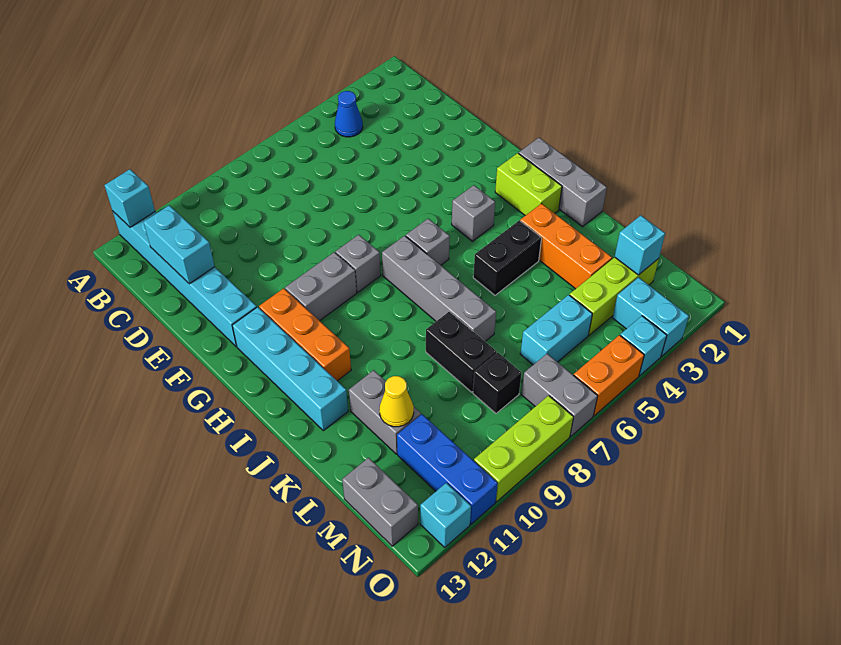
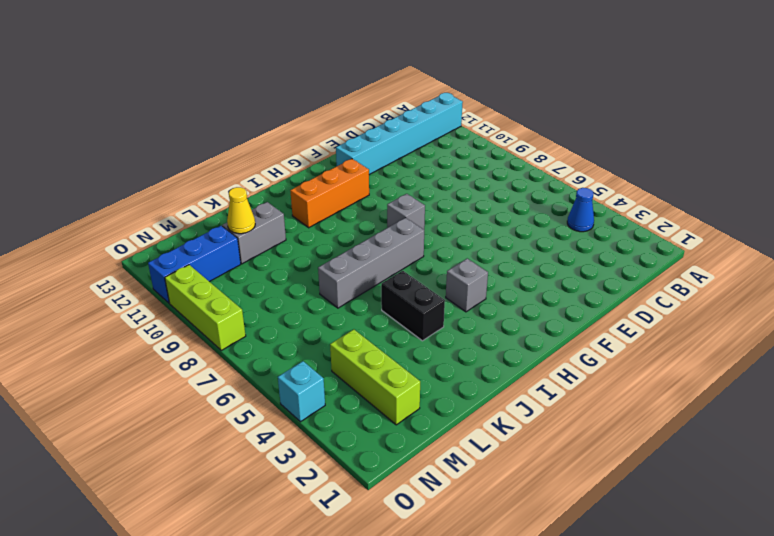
none -> grey brick G9:G10 level 1
none -> cyan brick G12:J12 level 1
none -> grey brick H1:J1 level 1
none -> lime brick H2:I2 level 1

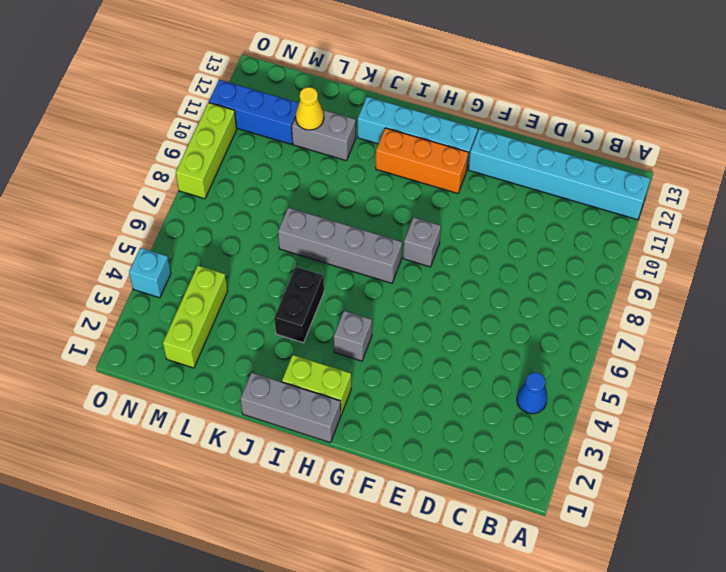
none -> grey brick G9:G10 level 1
none -> grey brick H6 level 1
none -> orange brick J3:L3 level 1
none -> black brick K8:L8 level 1

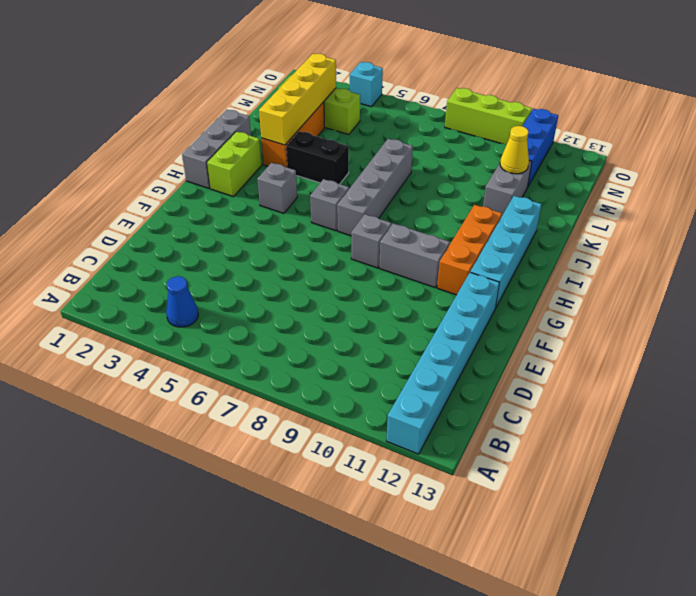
yellow brick J3:M3 level 2 -> none
none -> black brick K8:L8 level 1
none -> cyan brick M5:M6 level 1
none -> black brick M8 level 1
none -> grey brick M13:N13 level 1

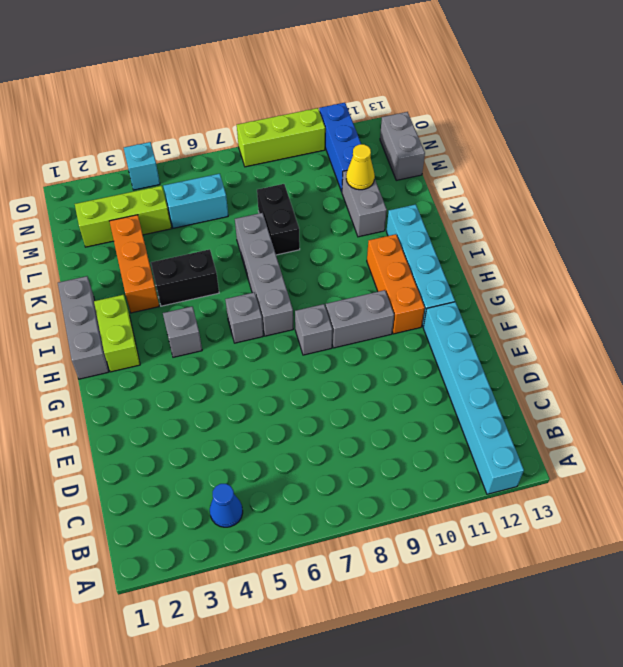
none -> black brick M8 level 1
none -> cyan brick N3:O3 level 1
none -> grey brick N7:O7 level 1
none -> orange brick O5:O6 level 1

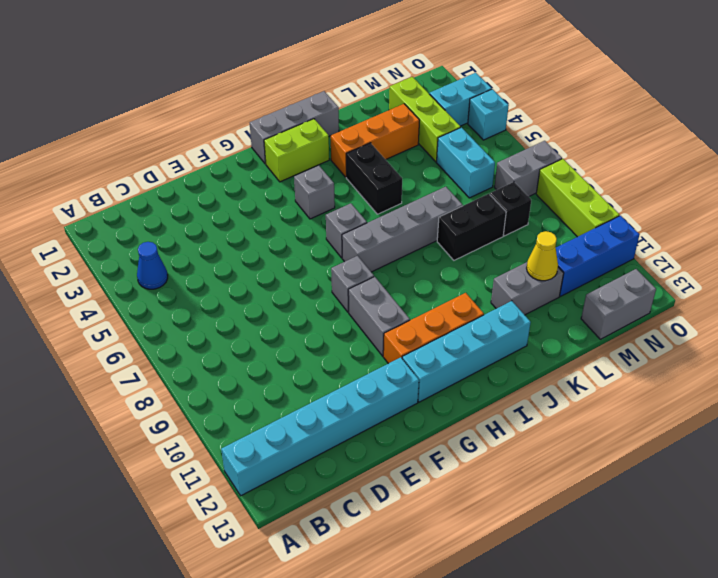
none -> orange brick O5:O6 level 1
none -> cyan brick O12 level 1
none -> cyan brick A12 level 2
none -> cyan brick C12:D12 level 2

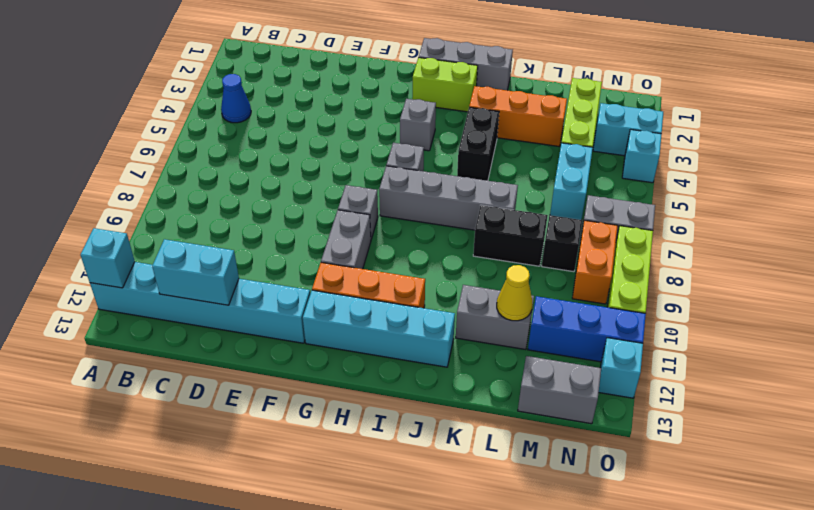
orange brick N8:N9 level 1 -> orange brick O5:O6 level 1
none -> cyan brick M2 level 2

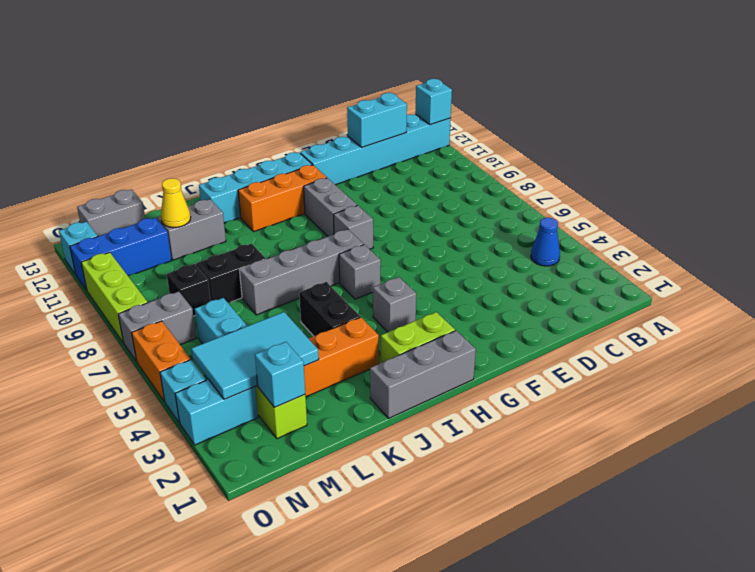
cyan tile L3:N4 level 2 -> none

